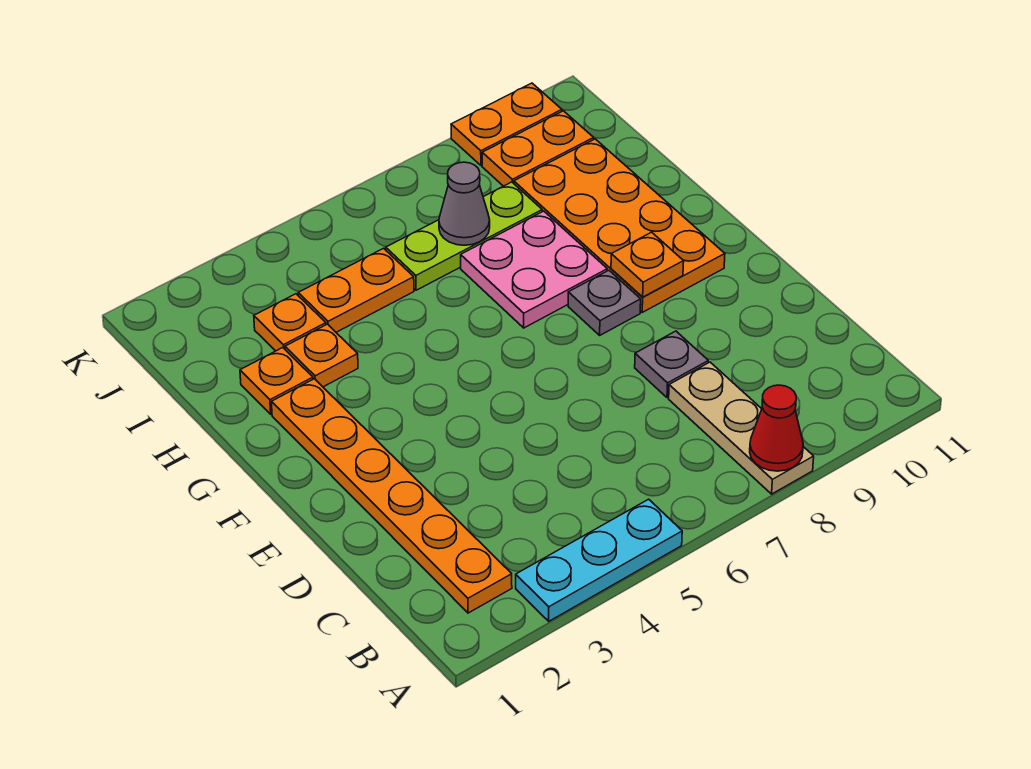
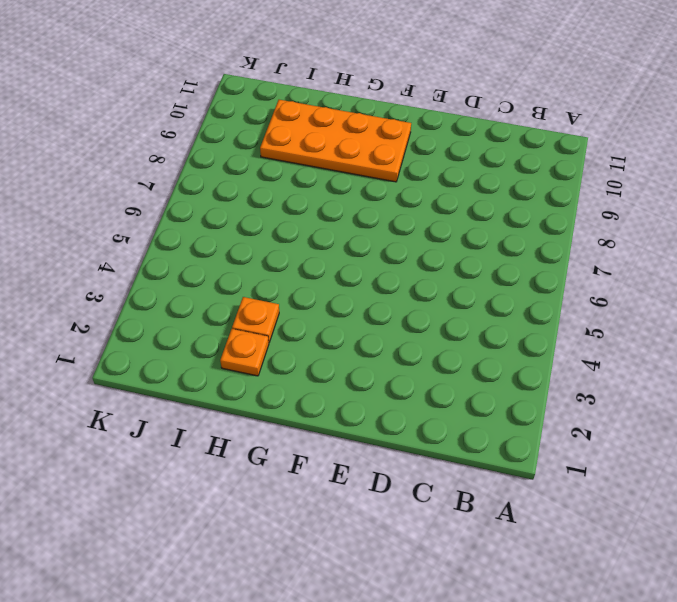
none -> cyan plate A3:A5 level 1
none -> tan plate A8:C8 level 1
none -> orange plate B2:G2 level 1

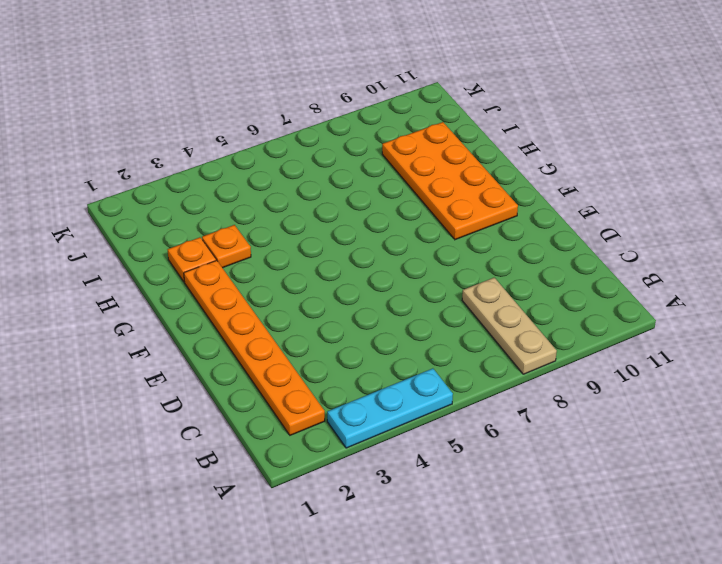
none -> grey plate D8 level 1
none -> grey plate F8 level 1
none -> pink plate G7:H8 level 1

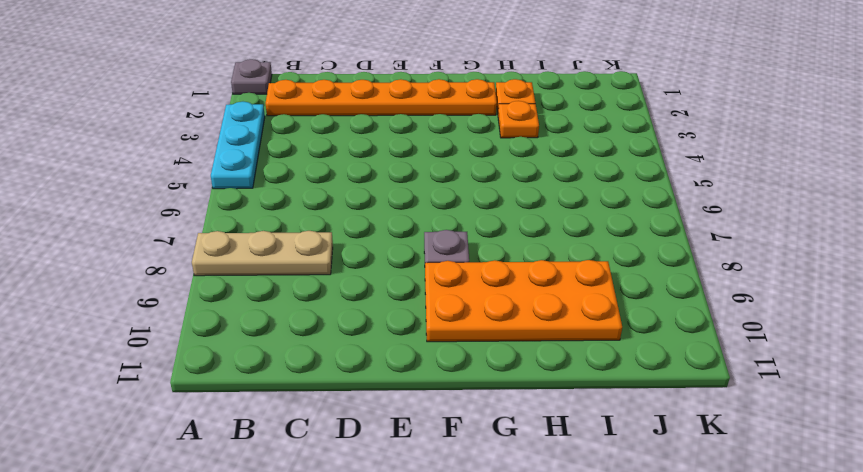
grey plate A1 level 1 -> grey plate D8 level 1
none -> pink plate G7:H8 level 1
none -> orange plate I3 level 1
none -> orange plate I4:I5 level 1

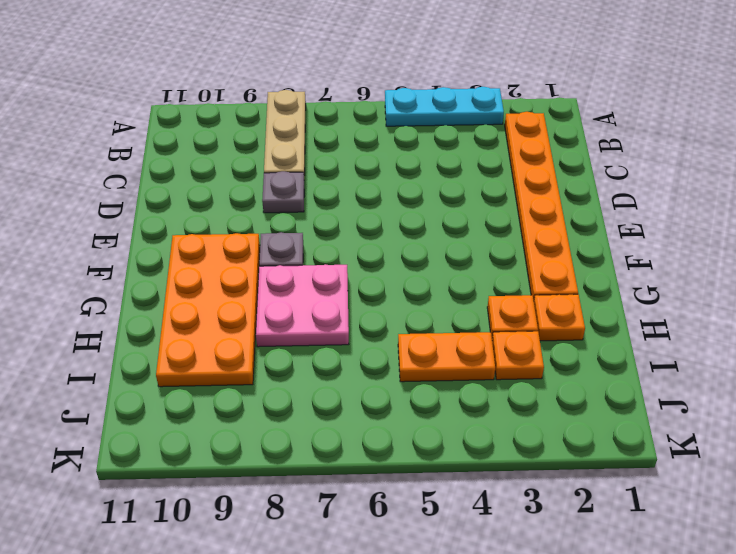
none -> lime plate I6:I8 level 1
none -> orange plate J9:J10 level 1
none -> orange plate K9:K10 level 1

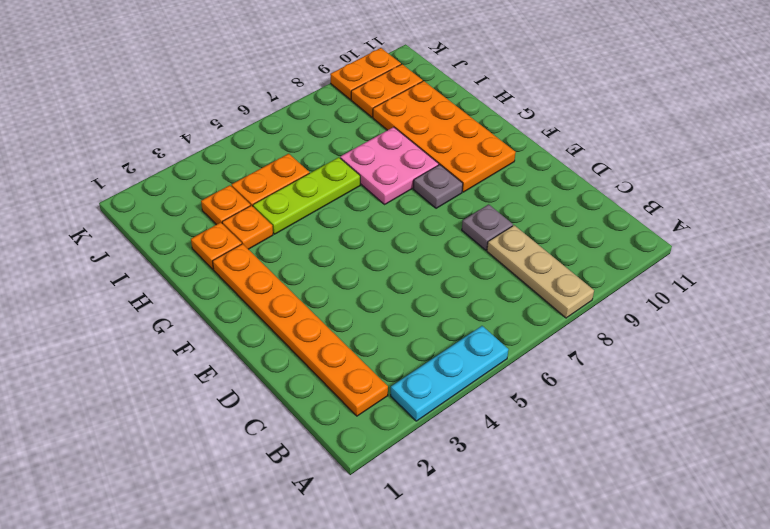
lime plate H4:H6 level 1 -> lime plate I6:I8 level 1
none -> red cone A8 level 2
none -> orange plate F9 level 2
none -> grey cone I7 level 2

